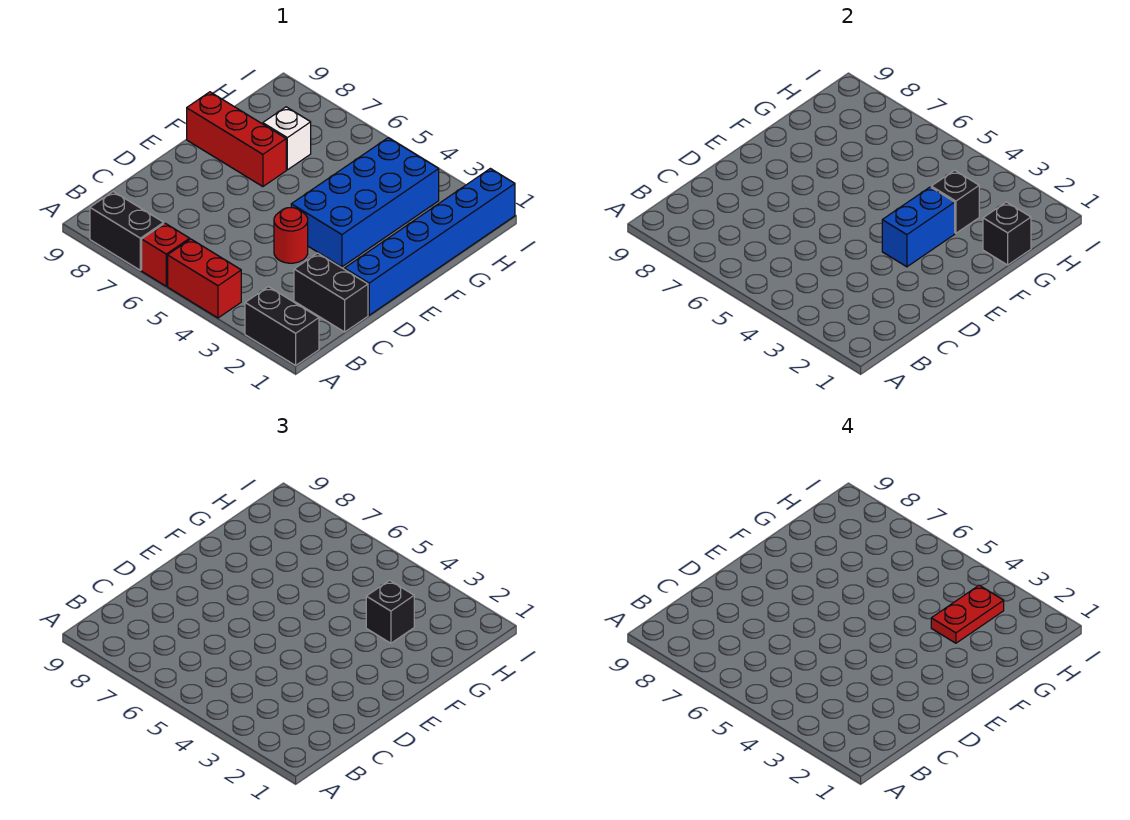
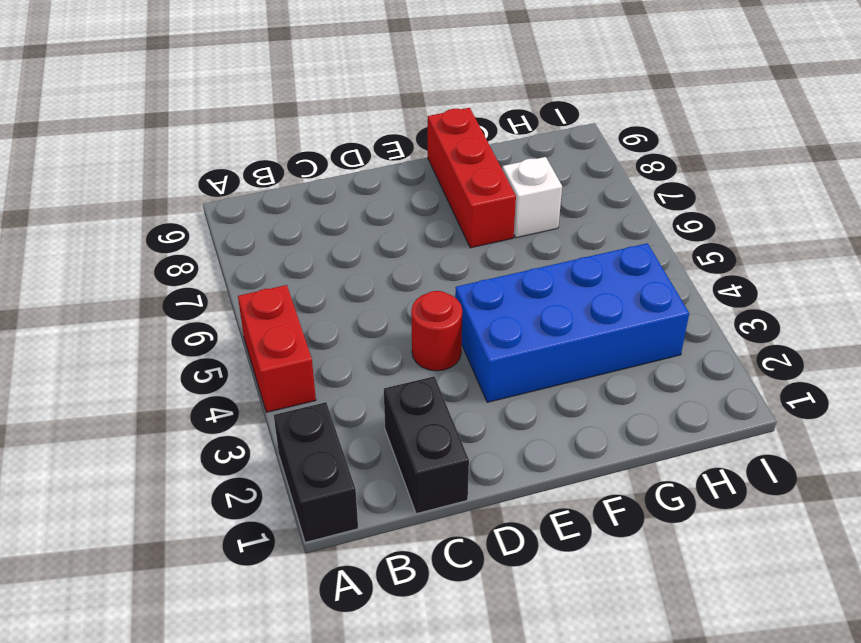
none -> red brick A6 level 1
none -> black brick A7:A8 level 1
none -> blue brick D1:I1 level 1

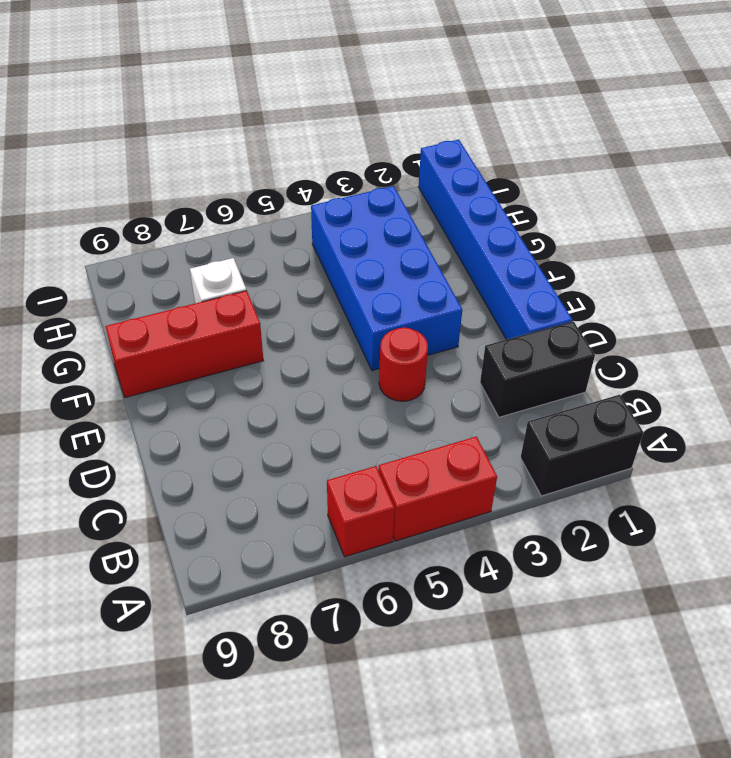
none -> black brick A7:A8 level 1
none -> blue brick E3:F3 level 2
none -> black brick G1 level 2

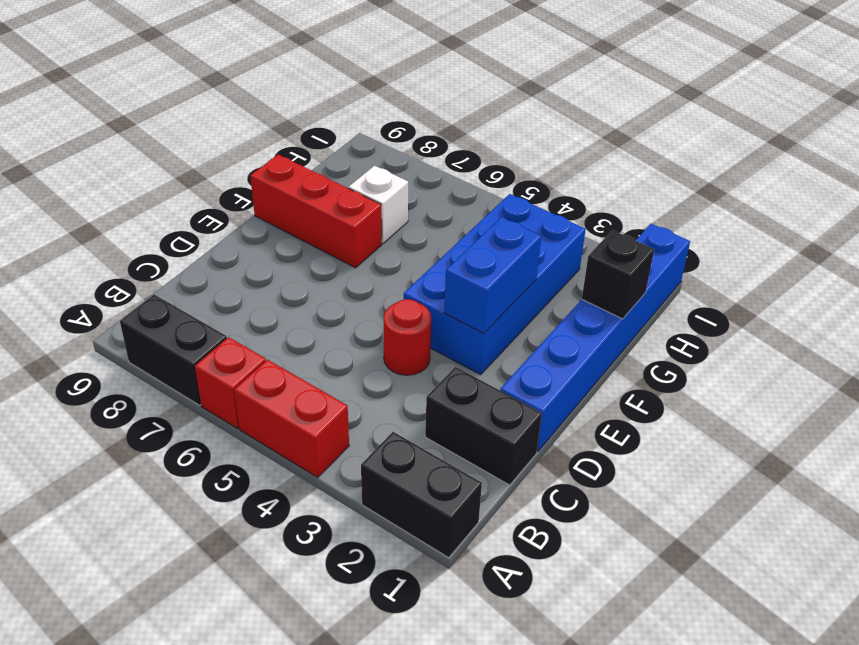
none -> black brick G3 level 2
none -> black brick G3 level 3
none -> red plate G3:H3 level 4

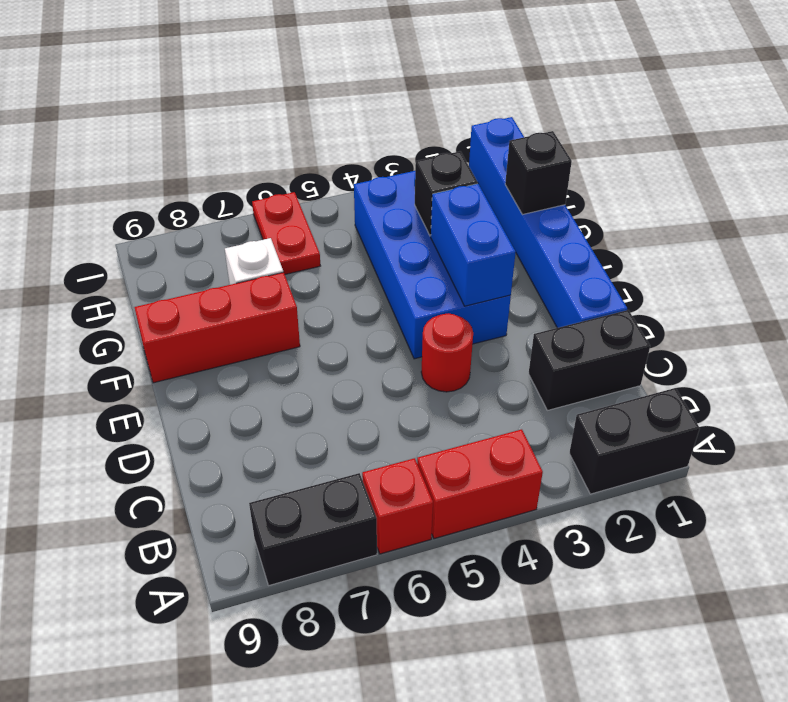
red plate H6:I6 level 1 -> red plate G3:H3 level 4
none -> black brick G3 level 3

